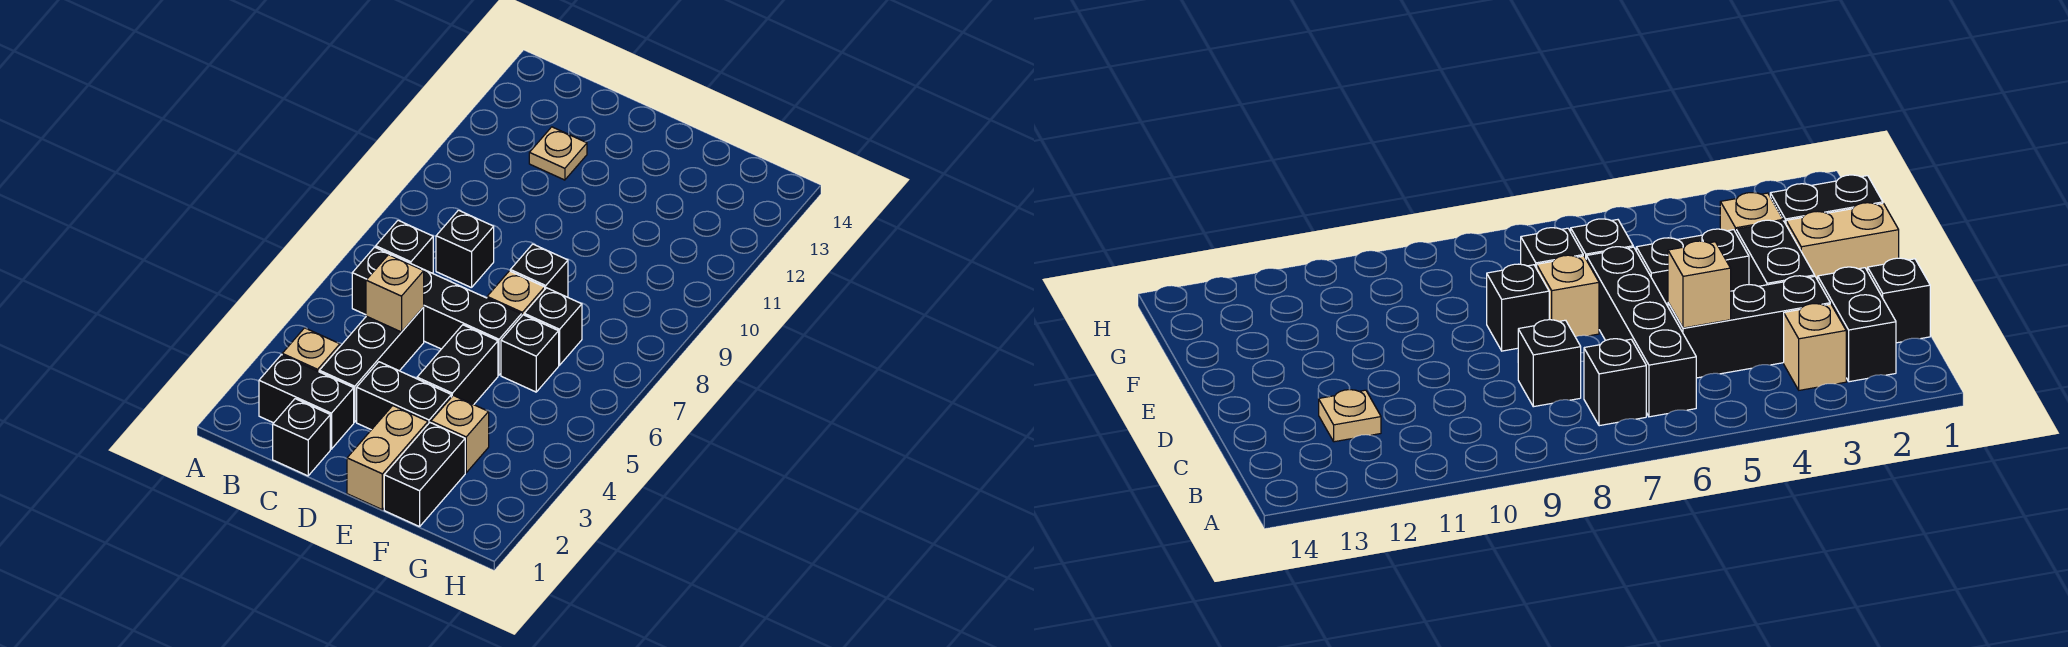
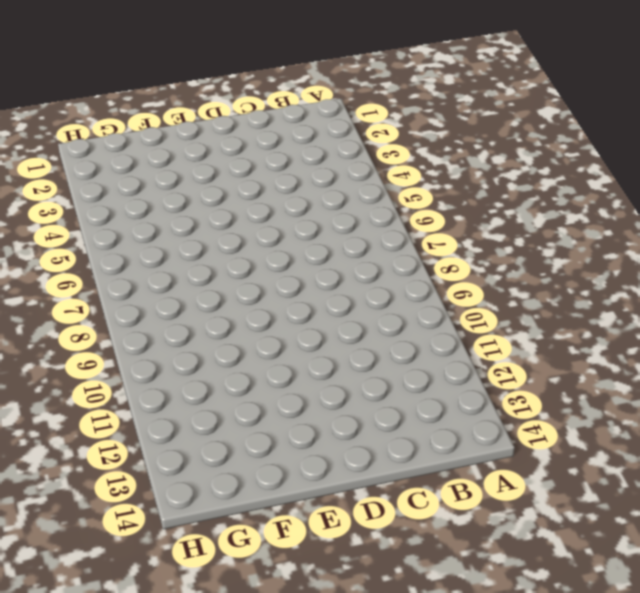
none -> black brick B2:C2 level 1
none -> tan brick B3 level 1
none -> black brick B6:E6 level 1

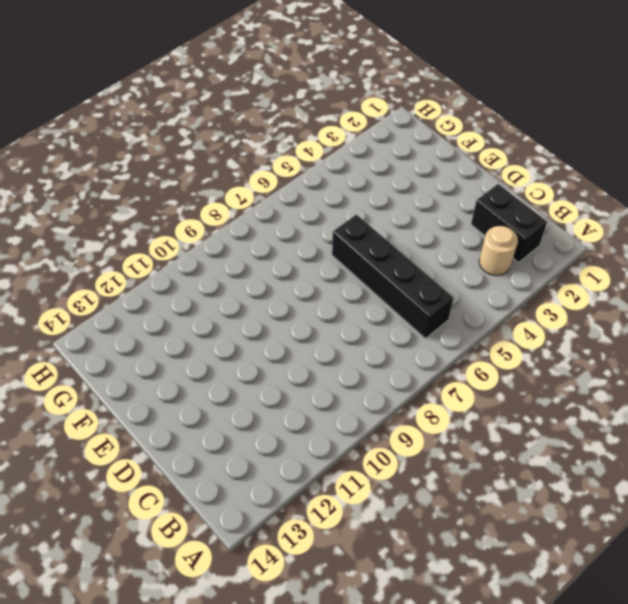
tan round brick B3 level 1 -> tan brick B3 level 1
none -> black brick B7 level 1
none -> black brick C1 level 1
none -> black brick C3:C5 level 1

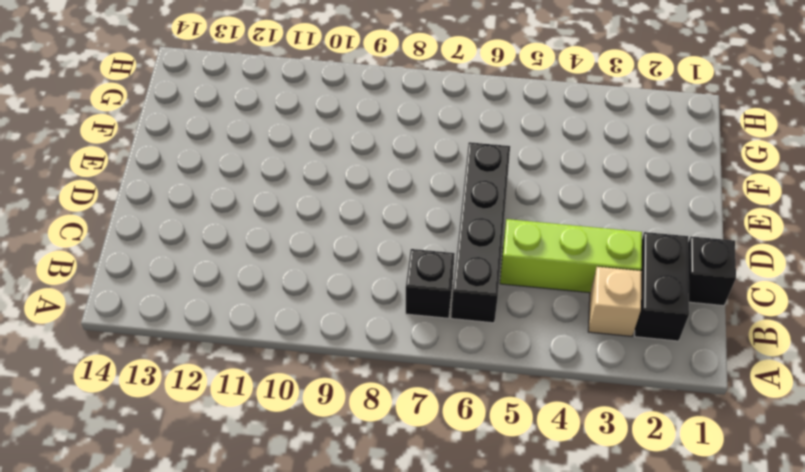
lime brick C3:C5 level 1 -> black brick C3:C5 level 1
none -> black brick C8 level 1
none -> tan plate C12 level 1
none -> black brick D3:E3 level 1

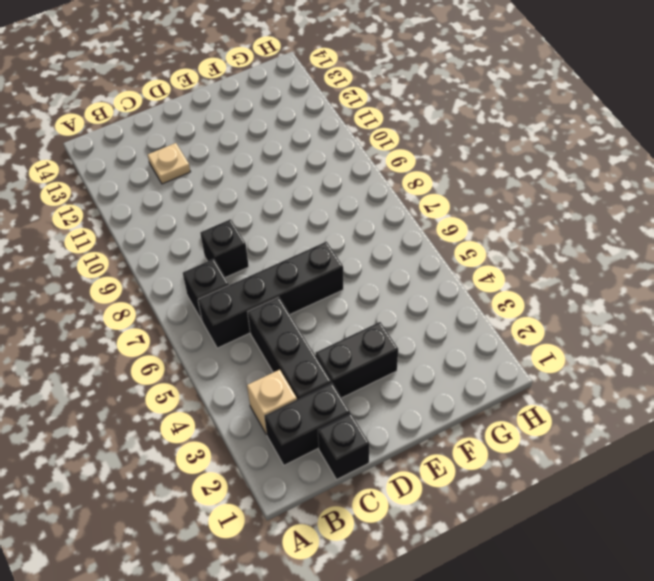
none -> tan brick E1:E2 level 1
none -> black brick E4:E5 level 1
none -> tan brick E7 level 1

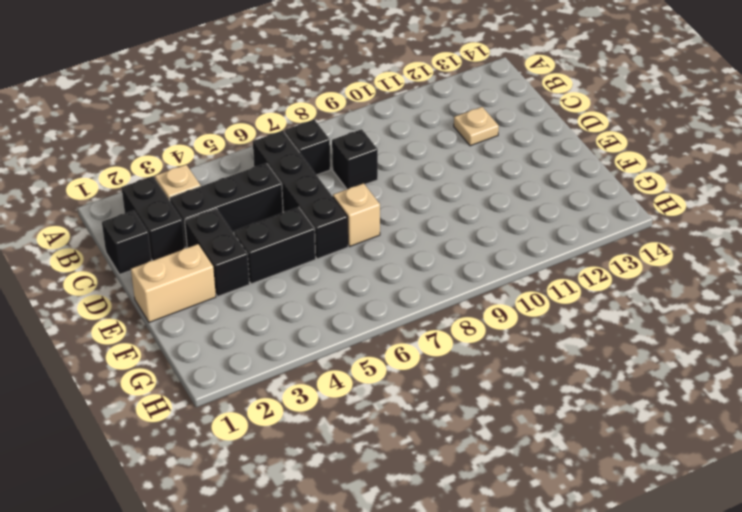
none -> black brick E8 level 1
none -> black brick F1:F2 level 1
none -> tan brick F3 level 1

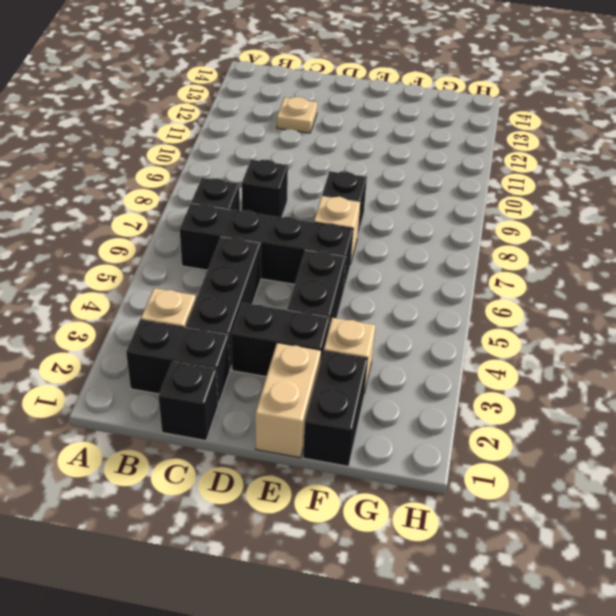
none -> black brick F6 level 1
none -> black brick F7 level 1
none -> tan brick C5 level 2

